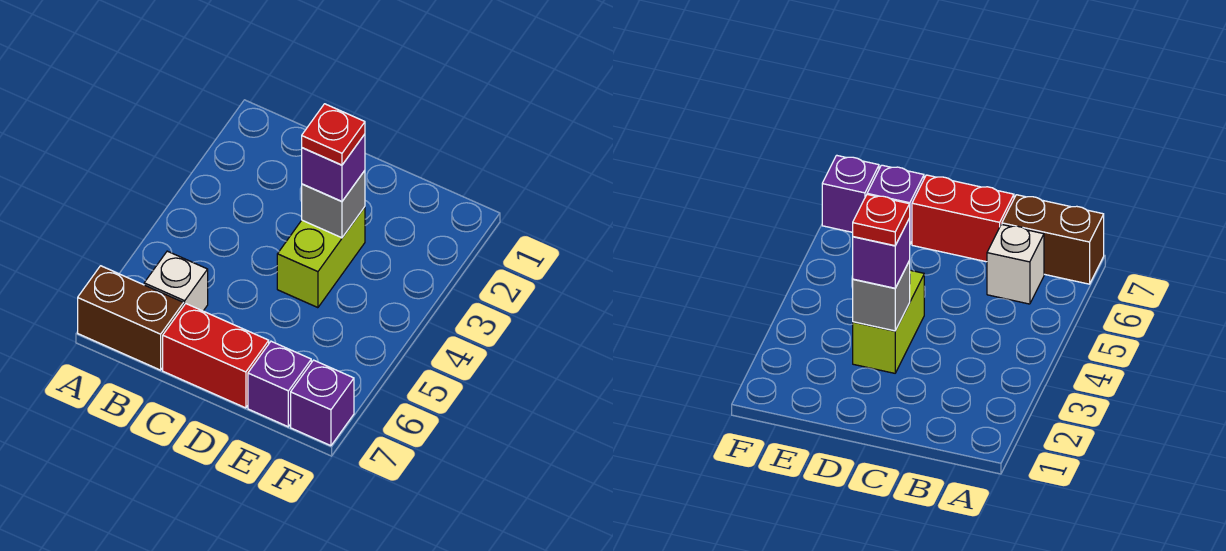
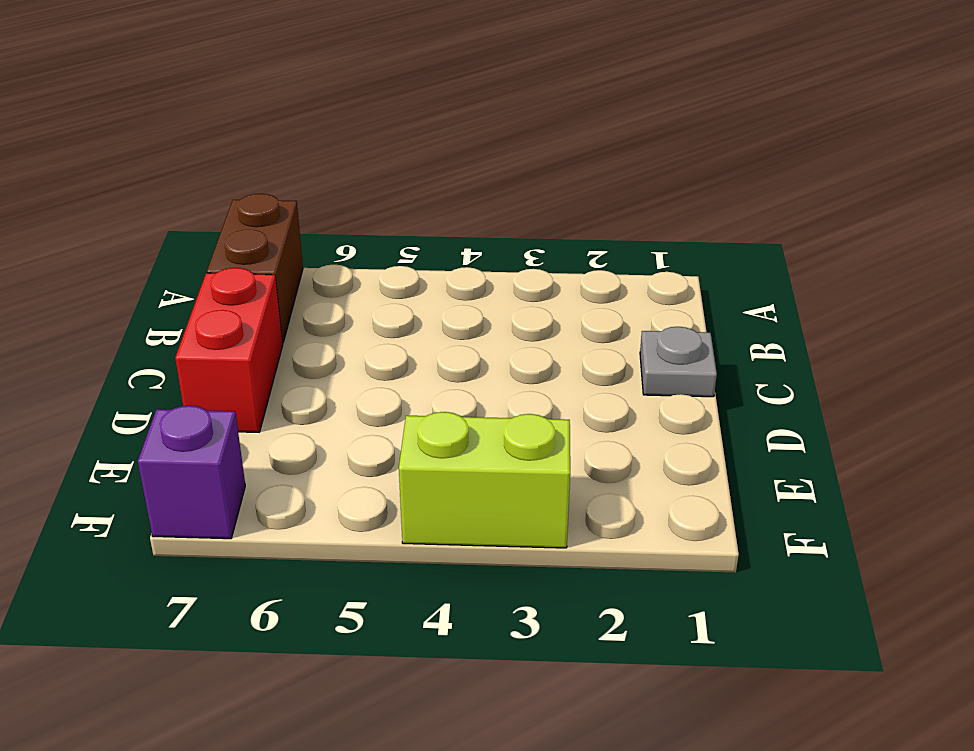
grey plate C1 level 1 -> none
lime brick F3:F4 level 1 -> lime brick D3:D4 level 1
none -> white brick B6 level 1
none -> purple brick E7 level 1

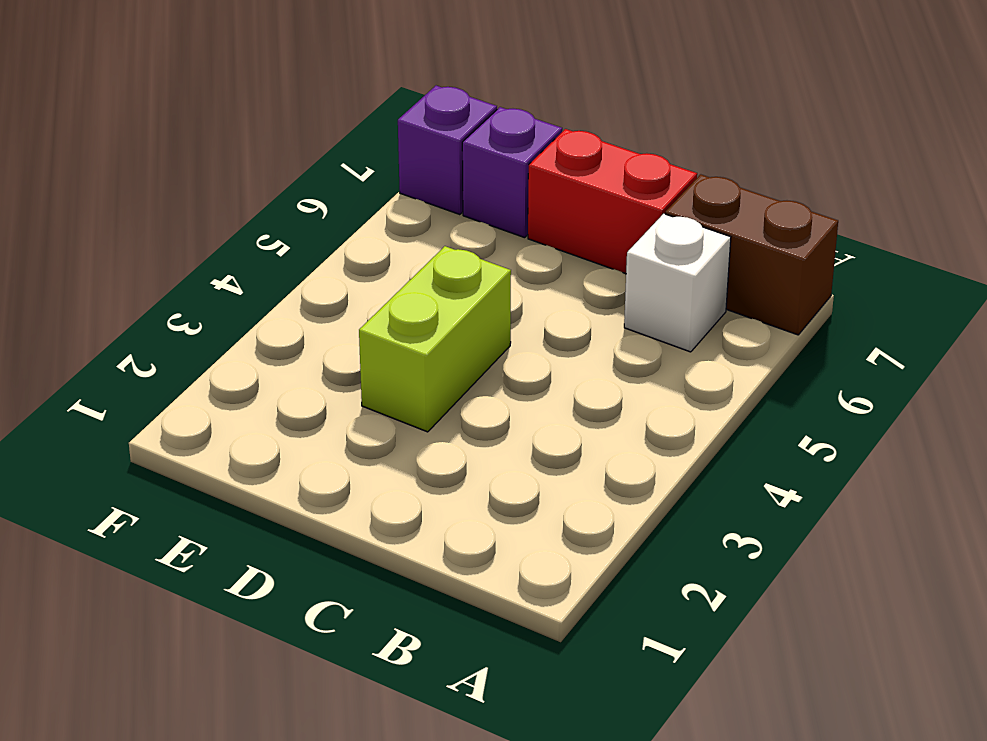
none -> grey brick D3 level 2
none -> purple brick D3 level 3

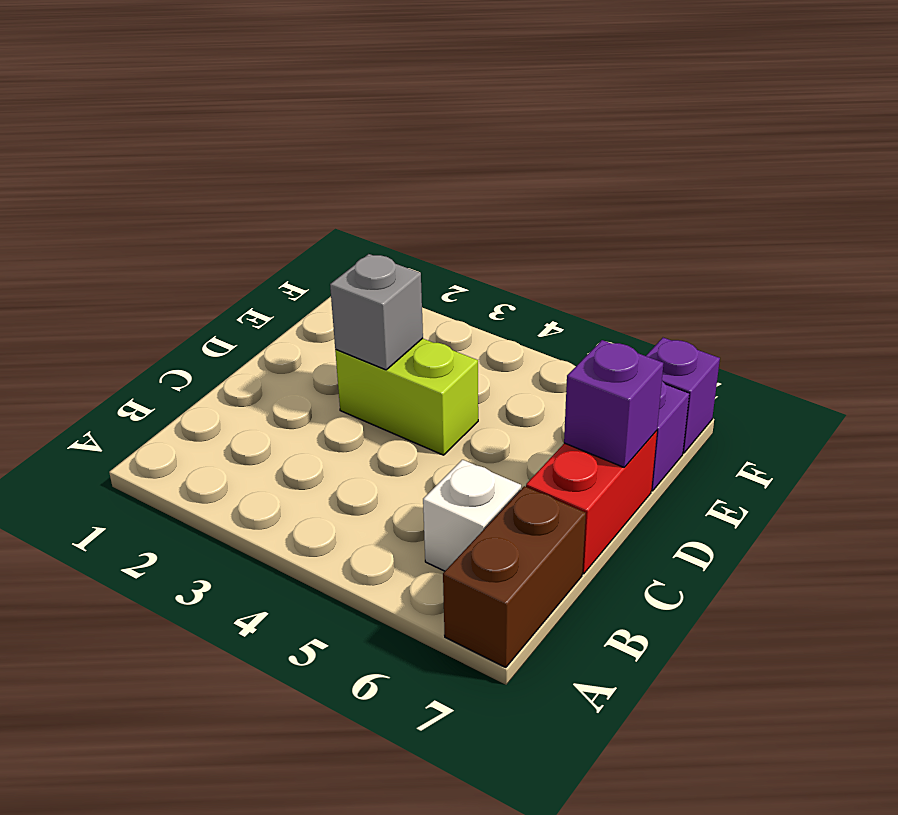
purple brick D7 level 2 -> purple brick D3 level 3
none -> red plate D3 level 4

